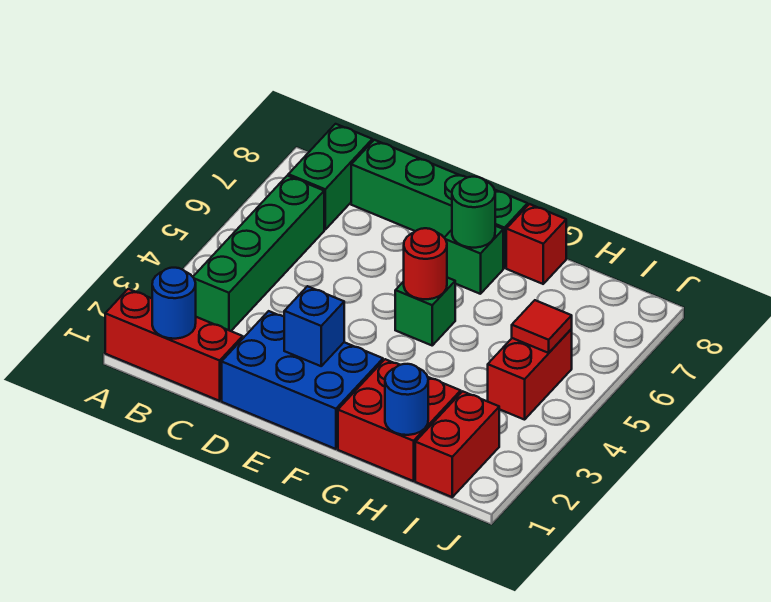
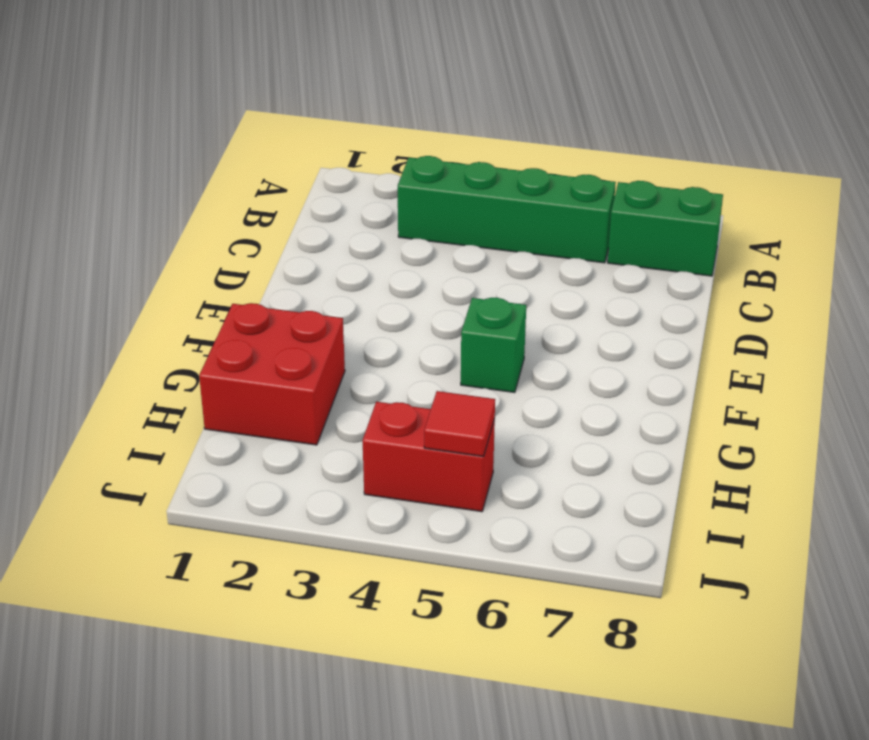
none -> red brick A1:C1 level 1
none -> green brick C8:F8 level 1
none -> blue brick D1:F2 level 1

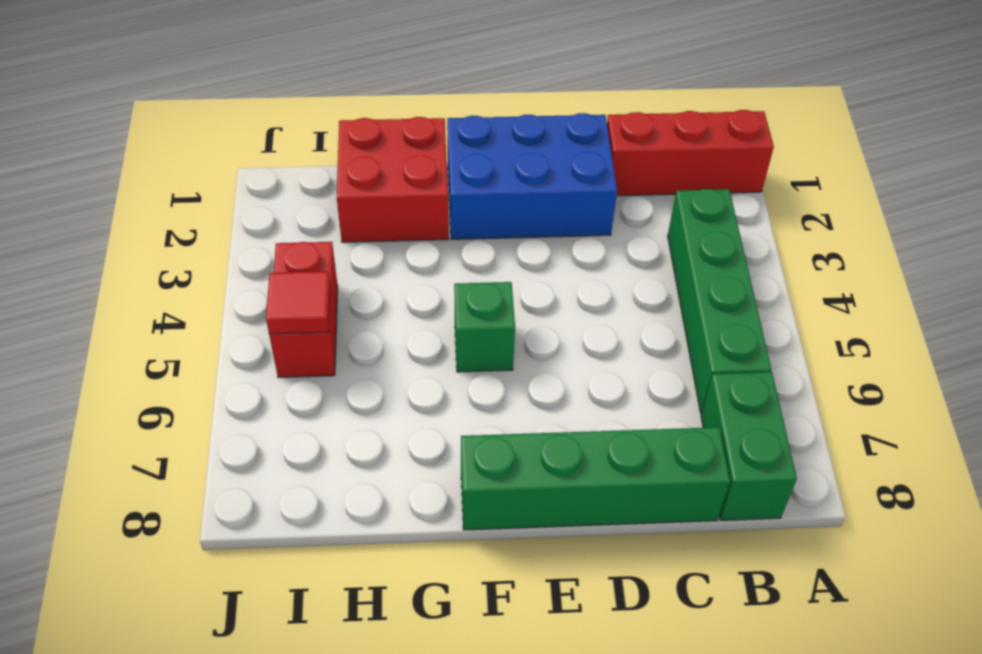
none -> green brick F7 level 1
none -> red brick G8 level 1
none -> red brick I1:I2 level 1

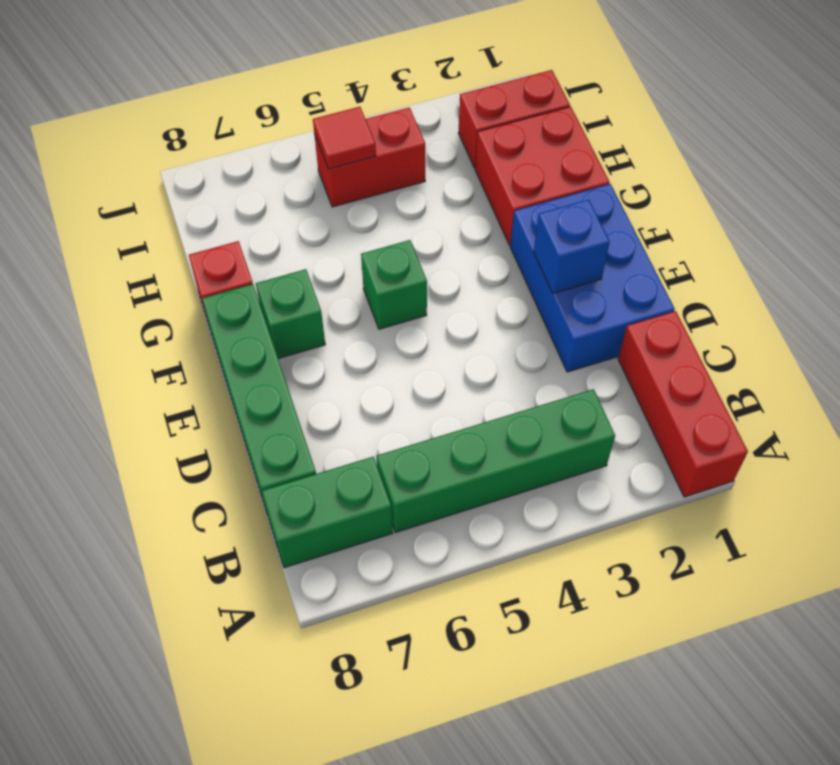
none -> blue round brick B1 level 2
none -> red round brick F5 level 2
none -> green round brick F7 level 2

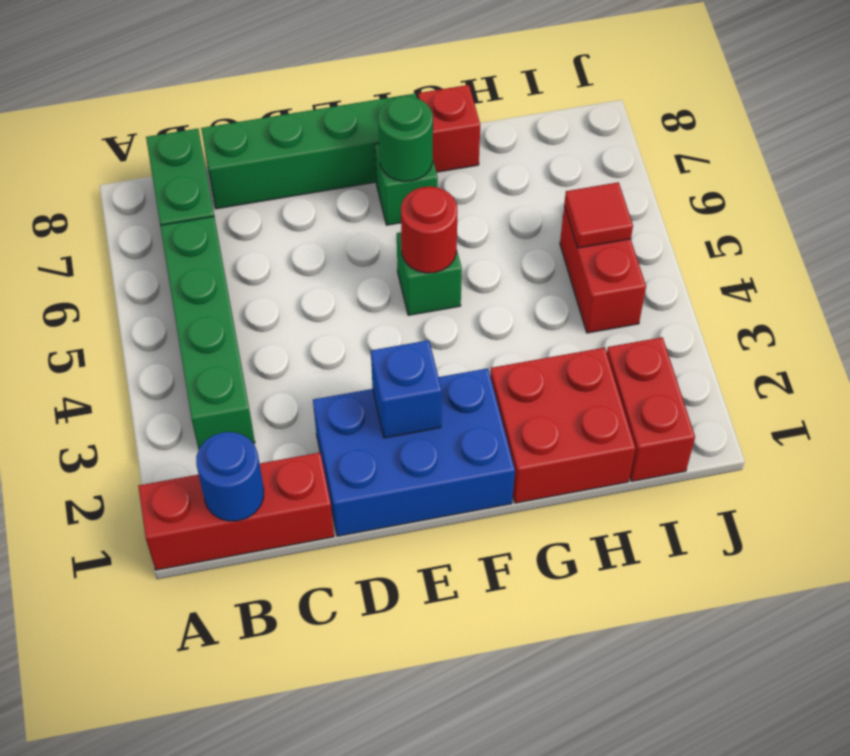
none -> blue round brick H1 level 2

